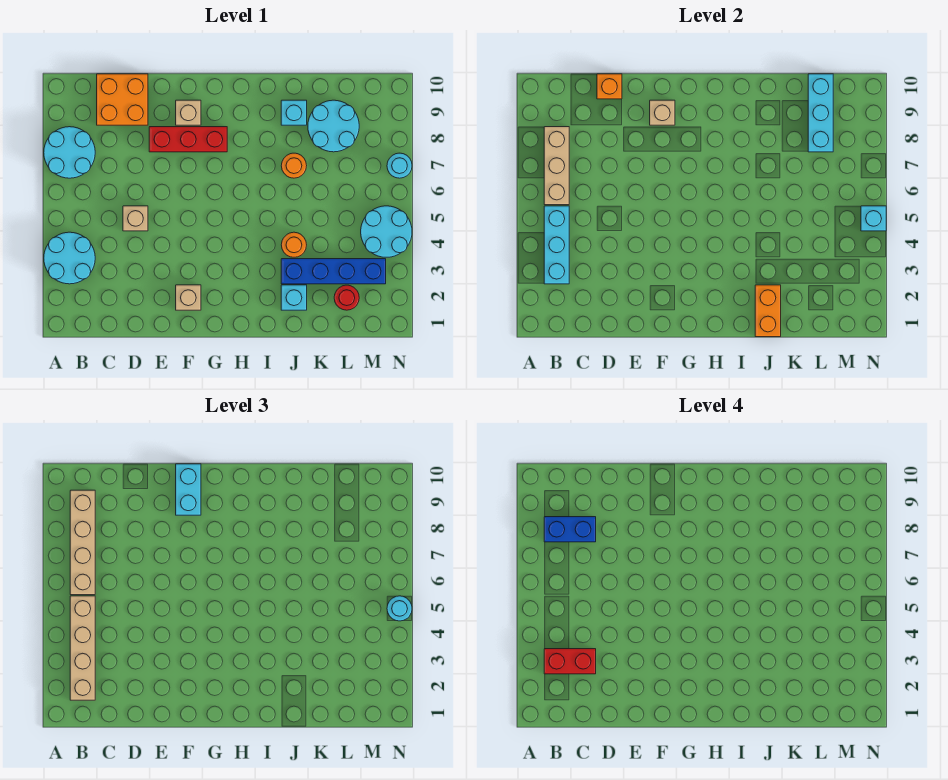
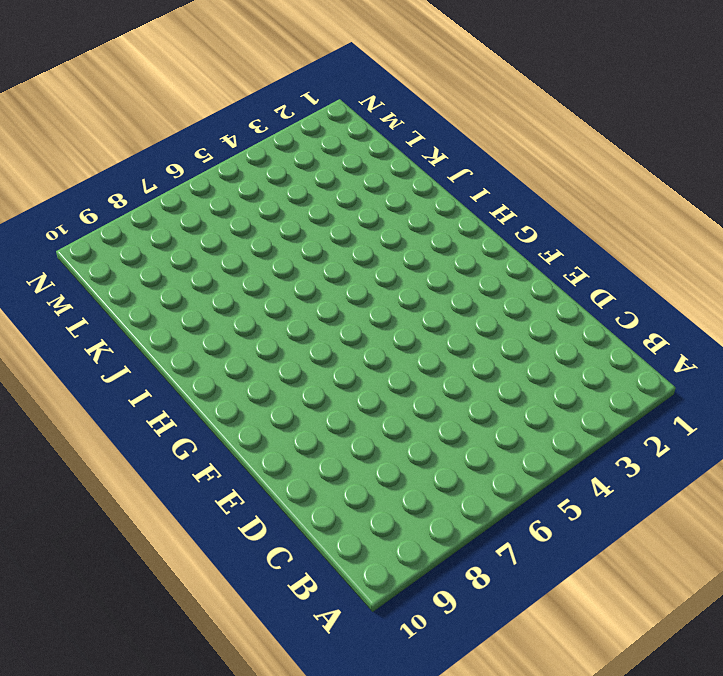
none -> cyan round brick A3:B4 level 1
none -> cyan round brick A7:B8 level 1
none -> orange brick C9:D10 level 1

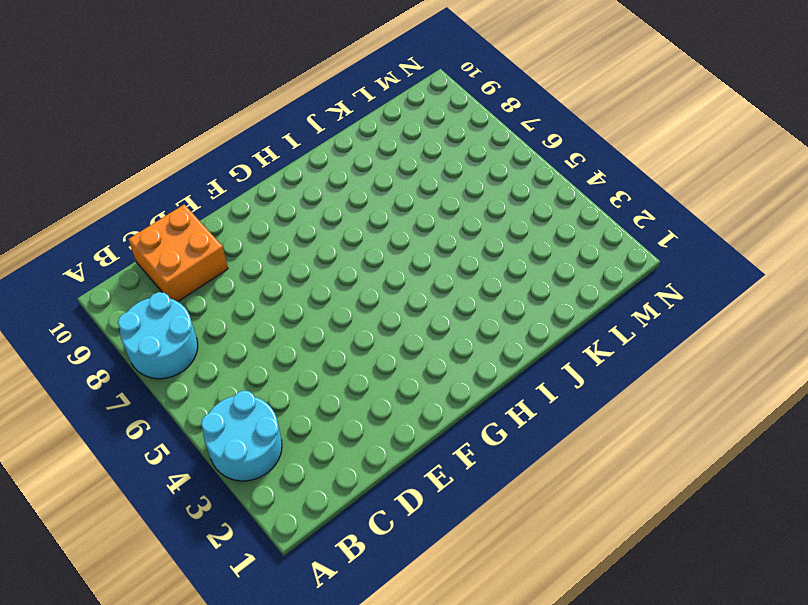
none -> tan brick D5 level 1
none -> red brick E8:G8 level 1
none -> tan brick F2 level 1

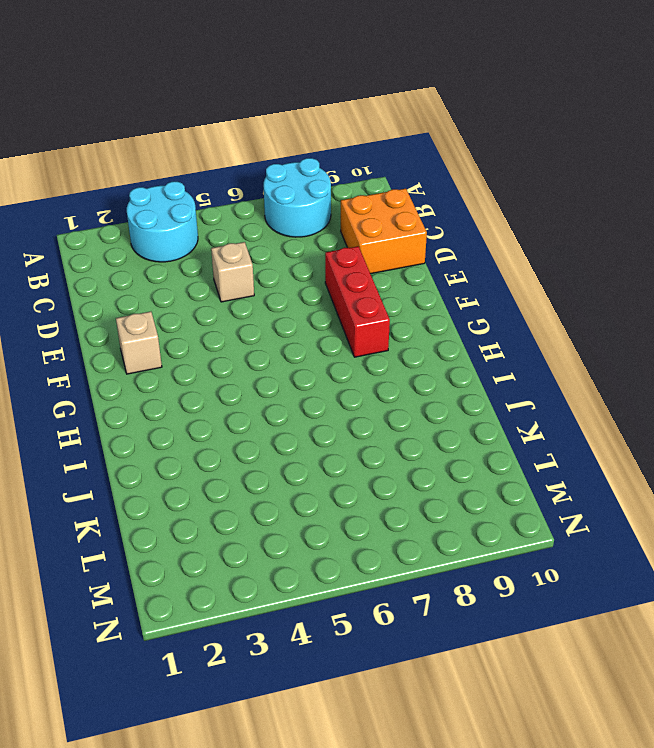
none -> tan brick F9 level 1
none -> cyan brick J2 level 1
none -> blue brick J3:M3 level 1

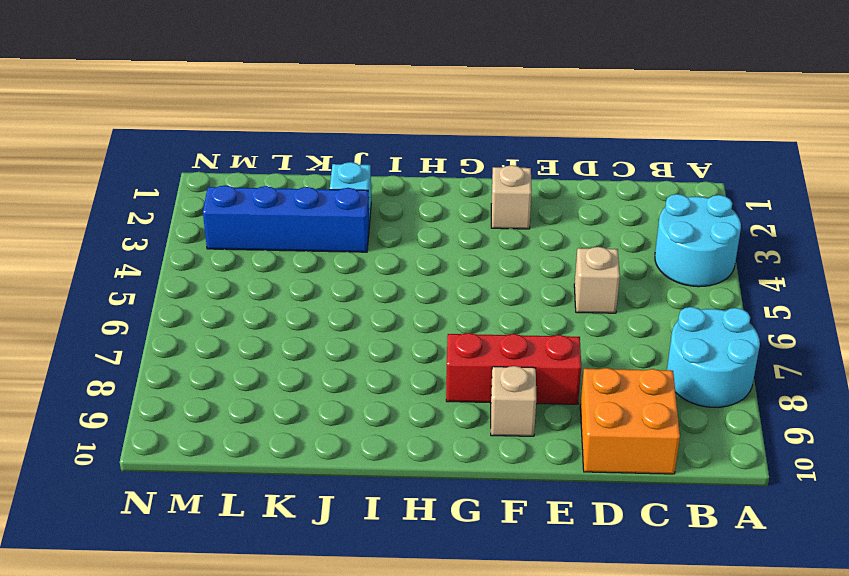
none -> orange round brick J4 level 1
none -> orange round brick J7 level 1
none -> cyan brick J9 level 1

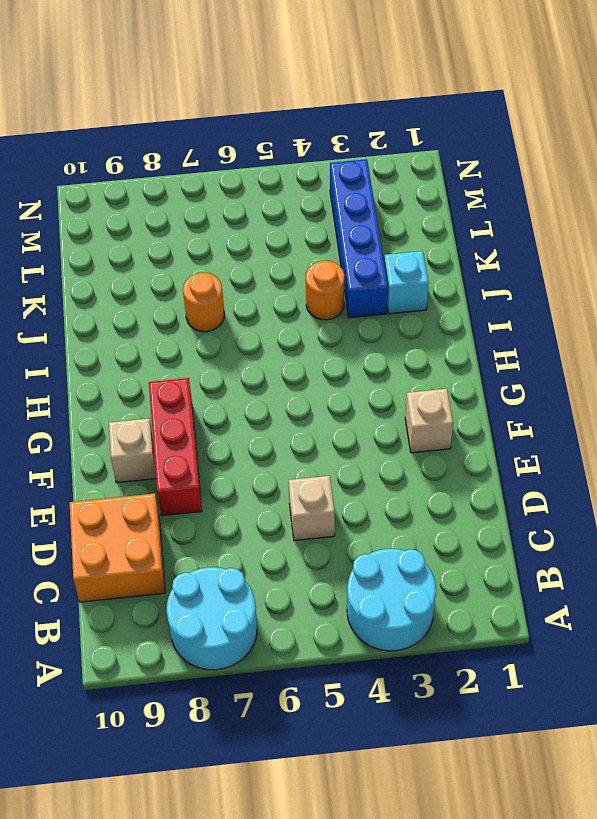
none -> cyan brick J9 level 1
none -> cyan round brick K8:L9 level 1
none -> red round brick L2 level 1

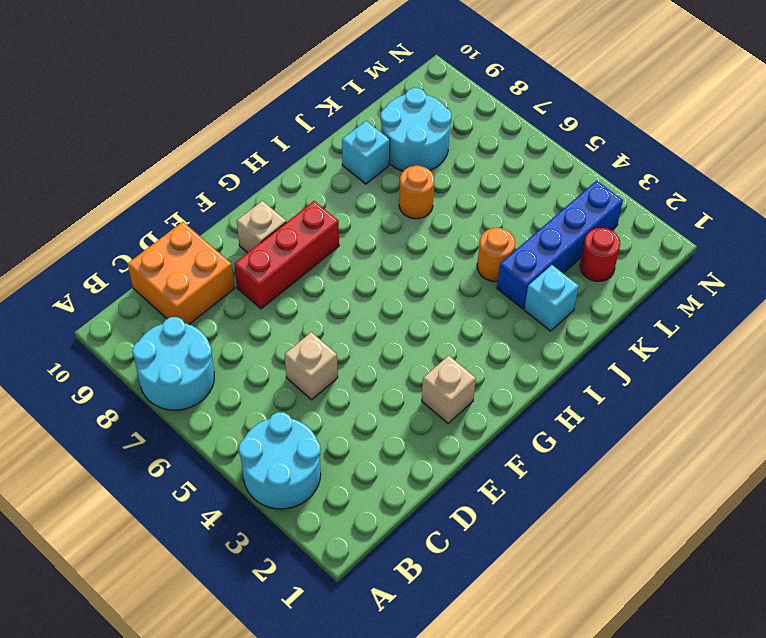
none -> cyan round brick M4:N5 level 1
none -> cyan round brick N7 level 1
none -> cyan brick B3:B5 level 2

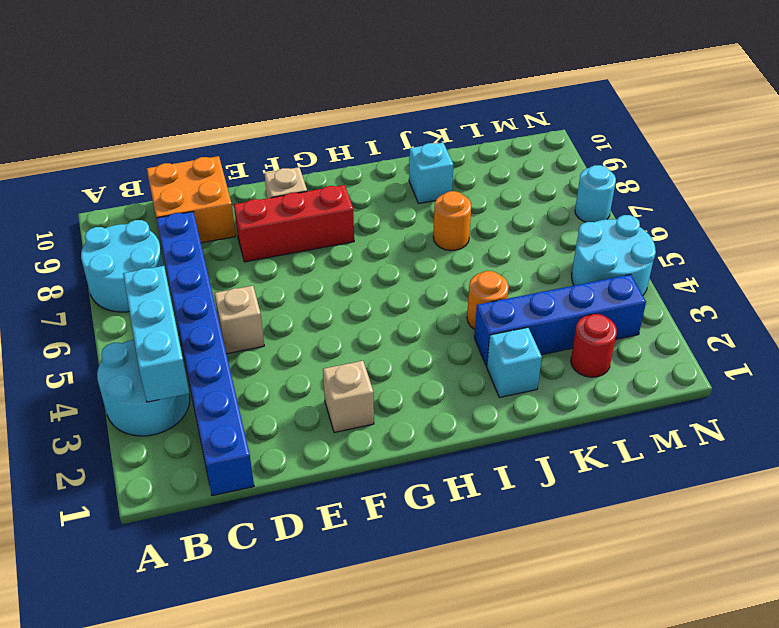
blue brick C1:C8 level 1 -> none
none -> cyan round brick K8:L9 level 1
none -> tan brick B6:B8 level 2
none -> orange brick D10 level 2

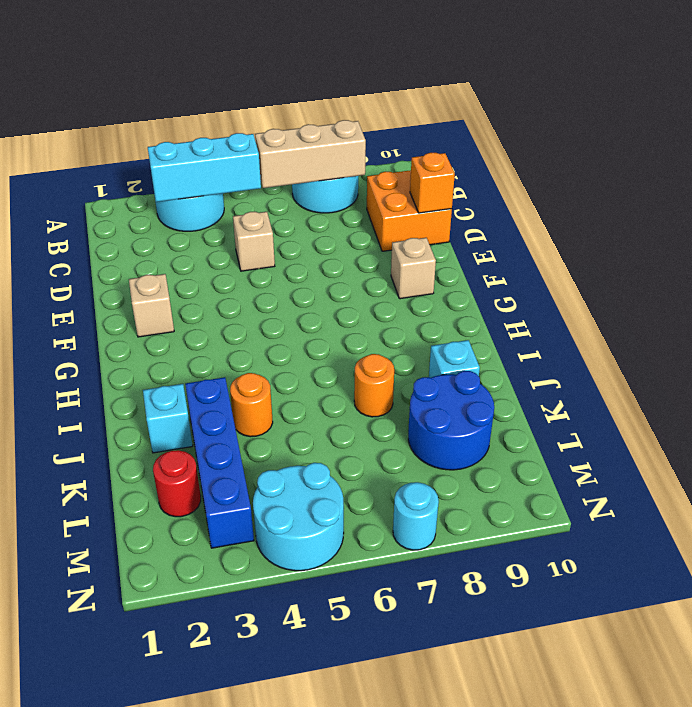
blue round brick K8:L9 level 1 -> cyan round brick K8:L9 level 1
none -> red brick E8:G8 level 1
none -> tan brick F9 level 2
none -> orange brick J1:J2 level 2

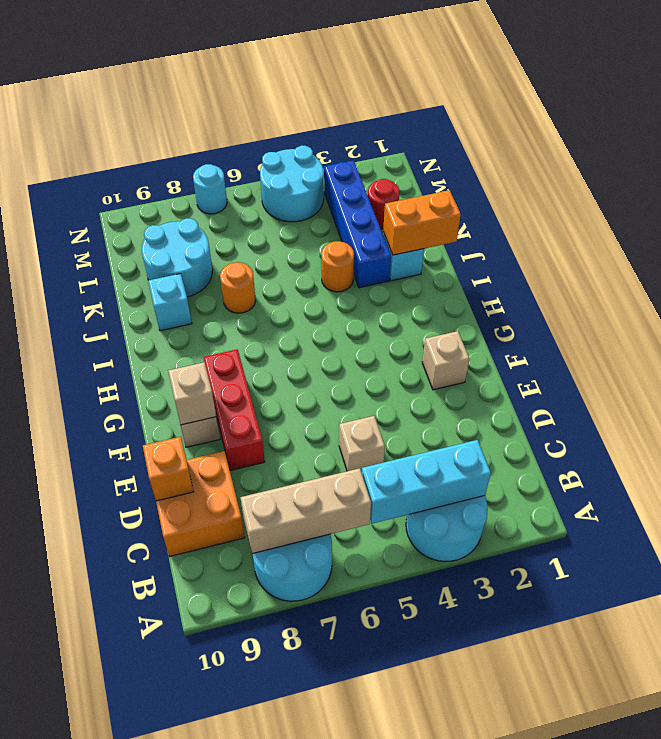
none -> cyan brick L8:L10 level 2
none -> cyan brick N5 level 2
none -> tan brick B2:B5 level 3

